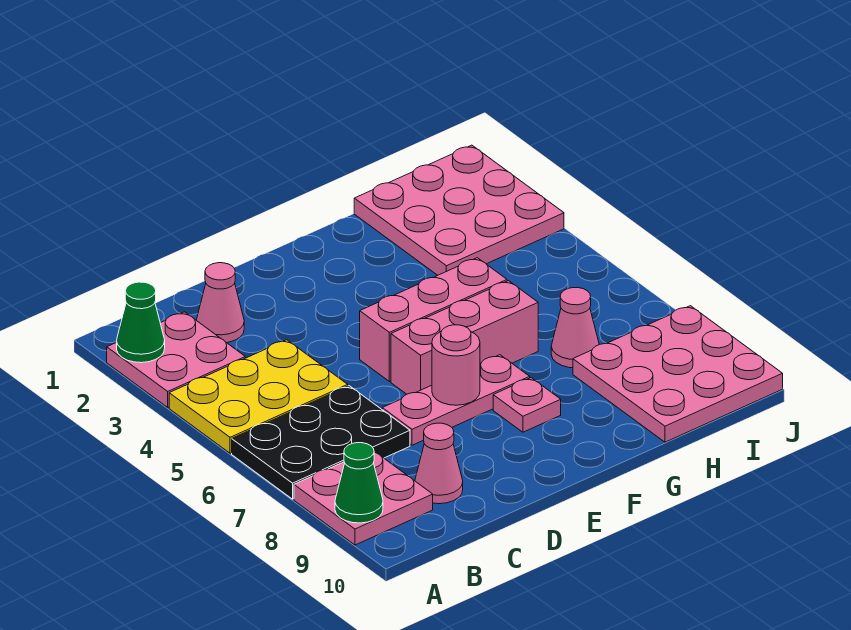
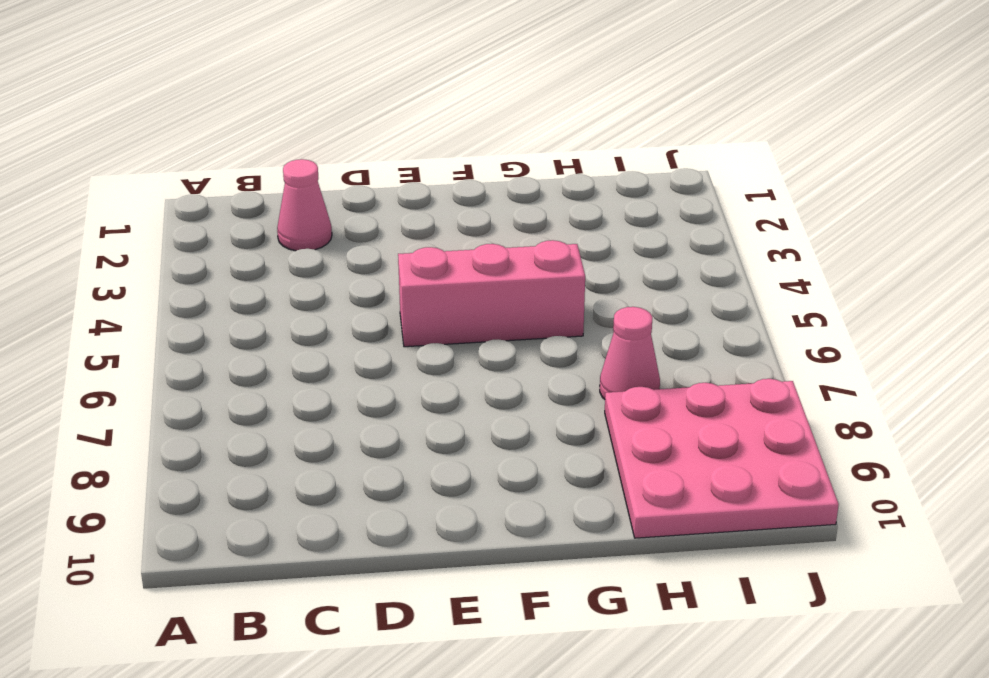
none -> pink plate A2:B3 level 1
none -> yellow plate A4:C5 level 1
none -> black plate A6:C7 level 1

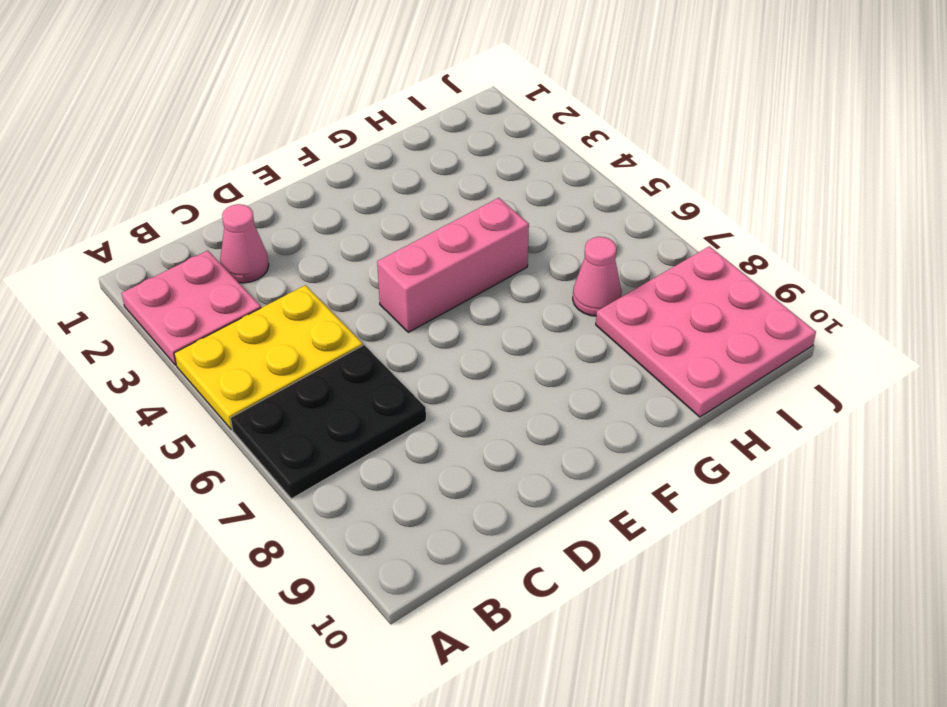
none -> pink plate A8:B9 level 1
none -> pink cone C9 level 1
none -> pink plate D7:F7 level 1

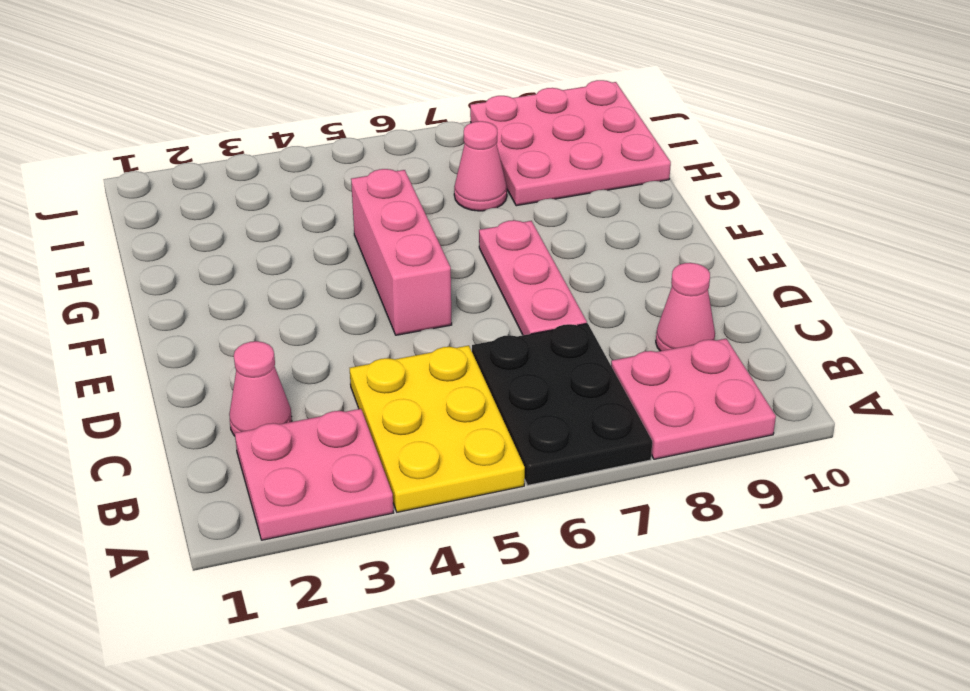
none -> pink brick E6:G6 level 1
none -> pink plate F8 level 1
none -> pink plate H1:J3 level 1

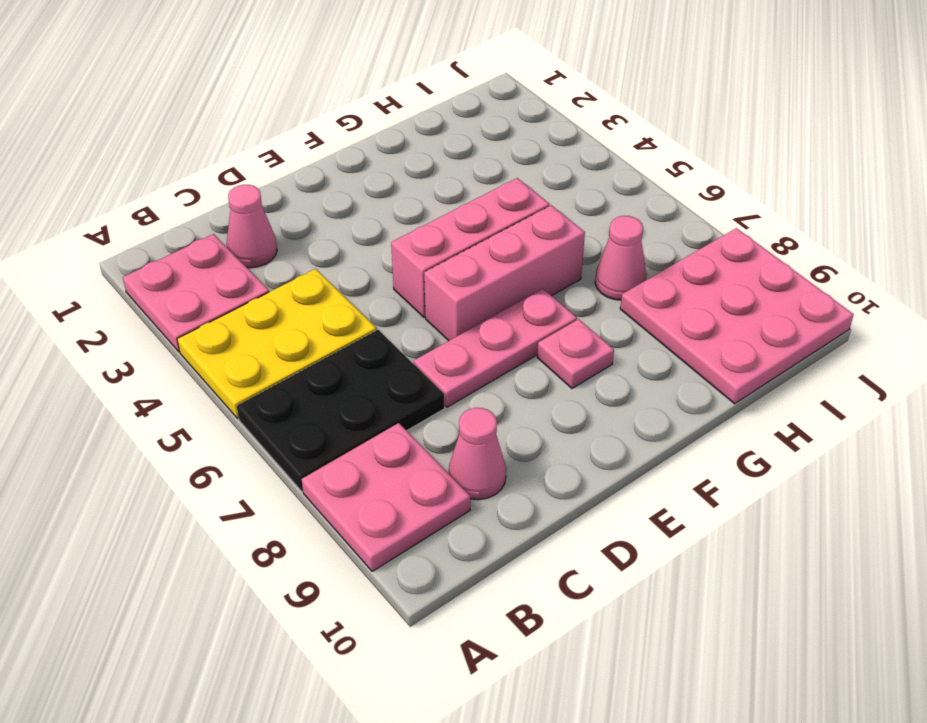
none -> pink plate H1:J3 level 1
none -> green cone A2 level 2
none -> green cone A9 level 2

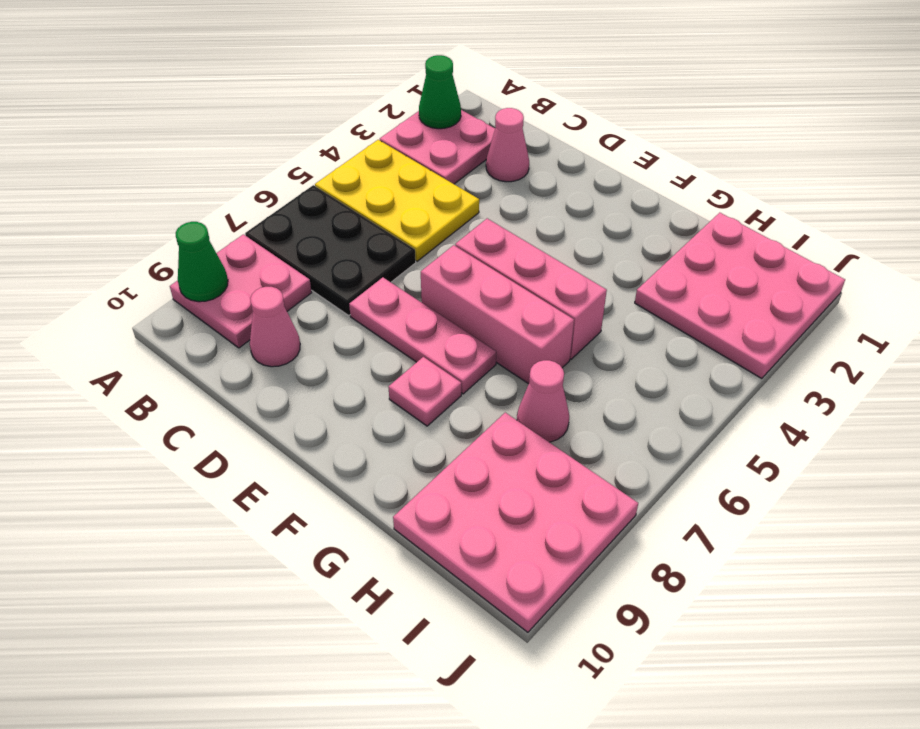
none -> pink round brick E7 level 2

